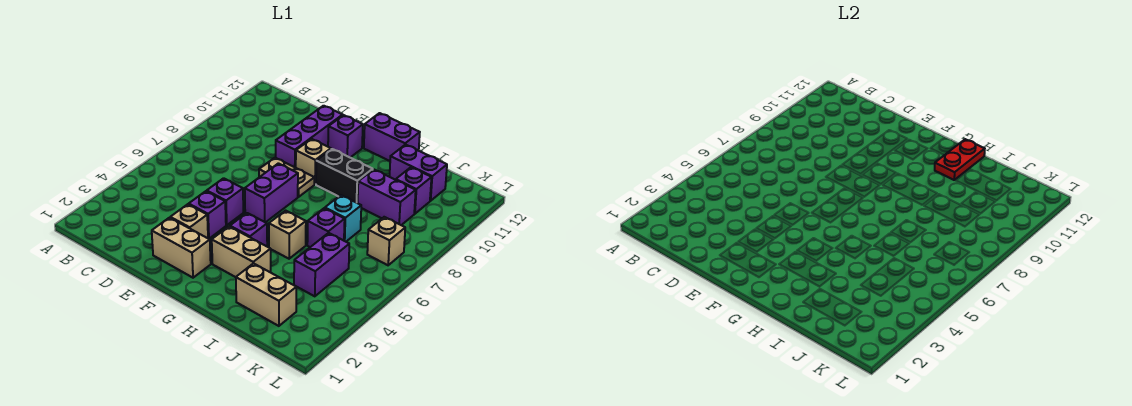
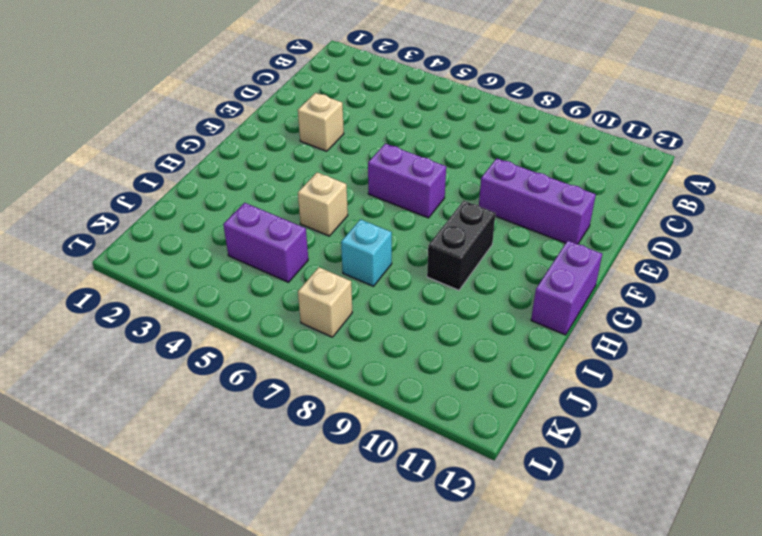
none -> tan brick E2:F2 level 1
none -> purple brick E4 level 1
none -> purple brick E5 level 1

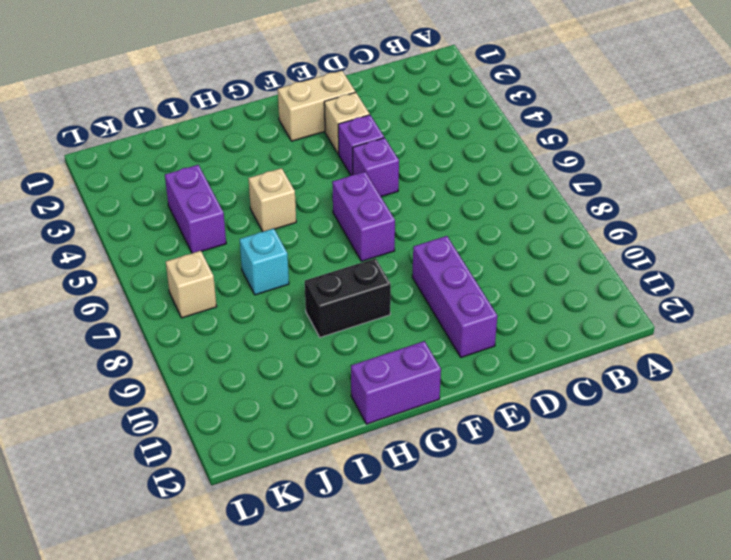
none -> tan plate E8:F8 level 1
none -> tan brick F9 level 1
none -> purple brick F11 level 1

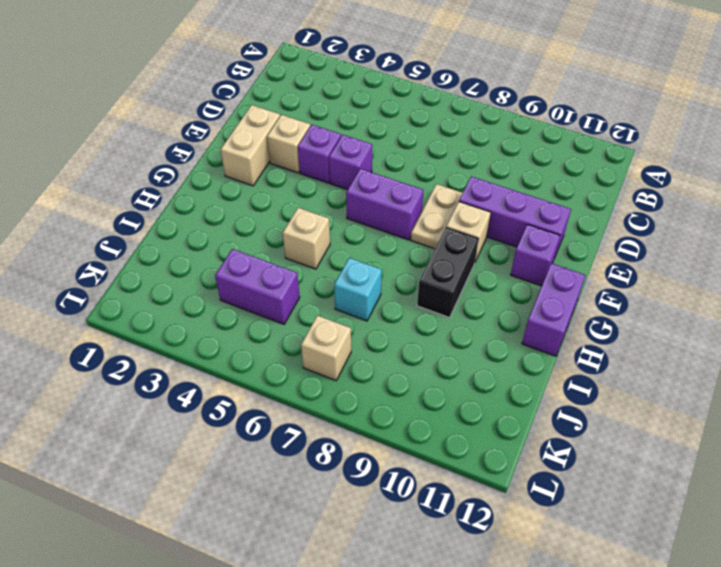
none -> tan brick G3:H3 level 1
none -> purple brick G4 level 1
none -> tan brick I2:J2 level 1

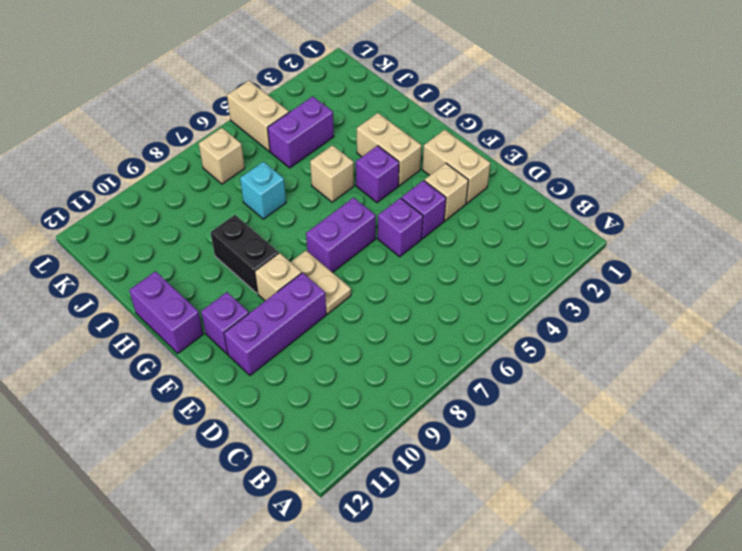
tan brick K5:L5 level 1 -> tan brick I2:J2 level 1
none -> purple brick I6 level 1
none -> purple brick I9:J9 level 1
none -> purple brick I11:J11 level 1

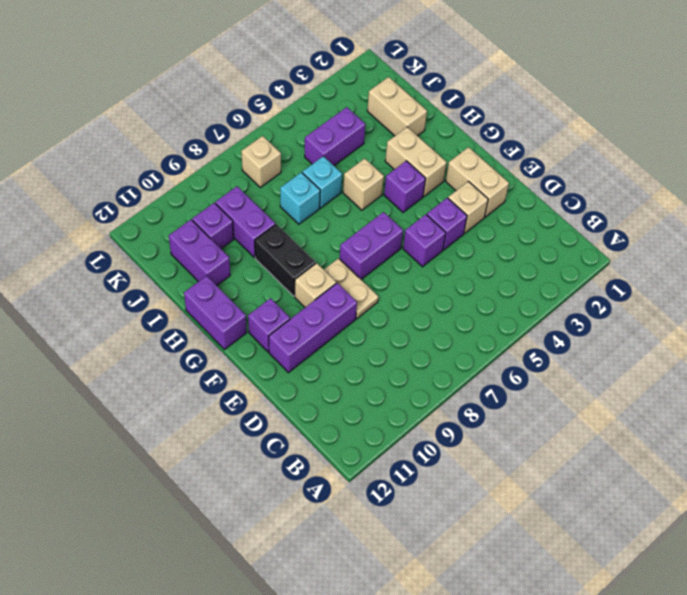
cyan brick I6 level 1 -> purple brick I6 level 1
none -> red plate H11:H12 level 2

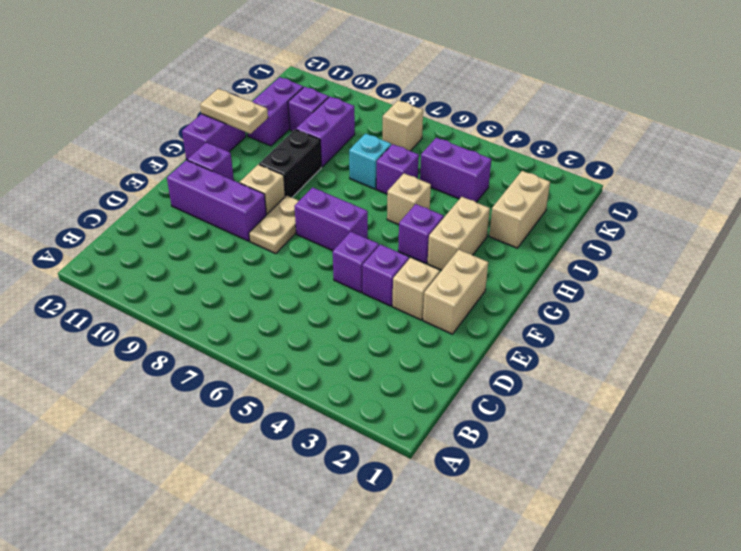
tan plate H11:H12 level 2 -> red plate H11:H12 level 2

